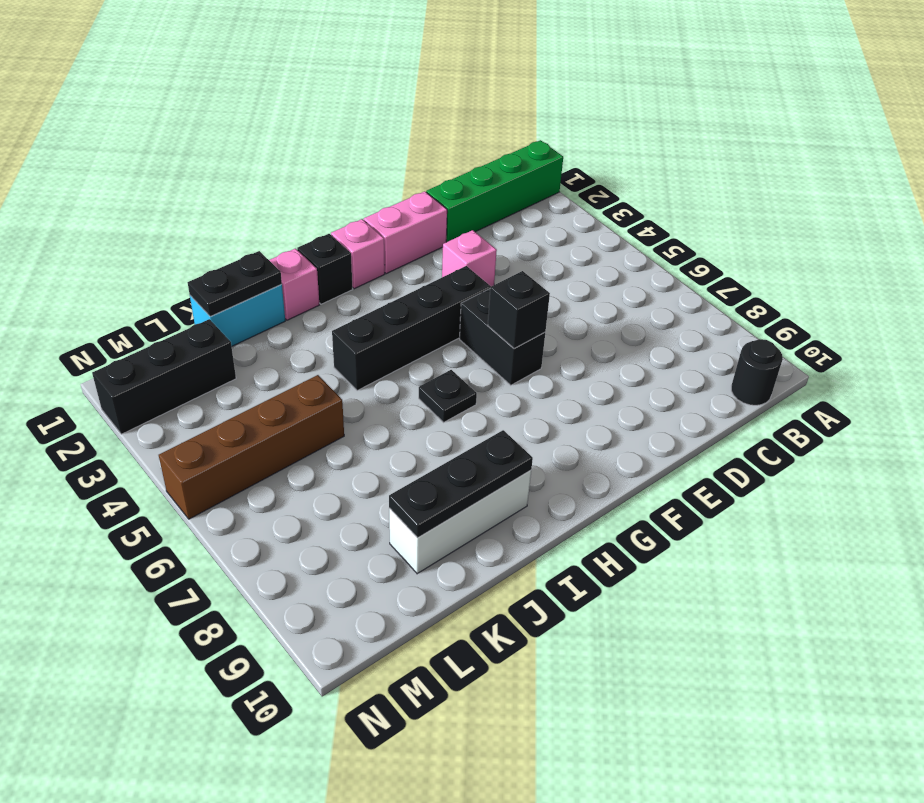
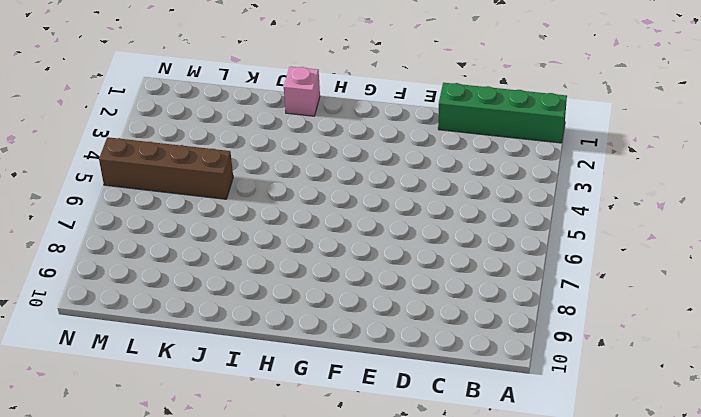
none -> black round brick B10 level 1
none -> pink brick E1:F1 level 1
none -> pink brick E3 level 1

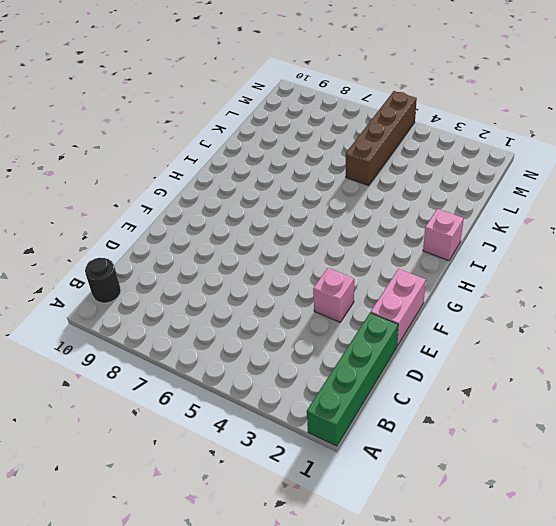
none -> black brick F4:I4 level 1
none -> black brick F5:F6 level 1
none -> pink brick G1 level 1

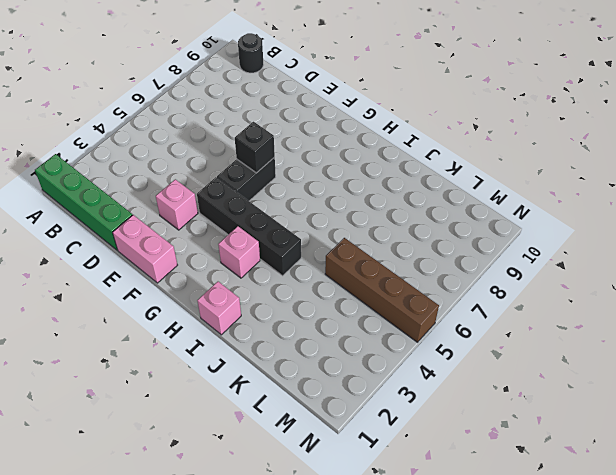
pink brick H3 level 1 -> pink brick G1 level 1
none -> black brick H1 level 1
none -> black plate H6 level 1
none -> white brick I9:K9 level 1

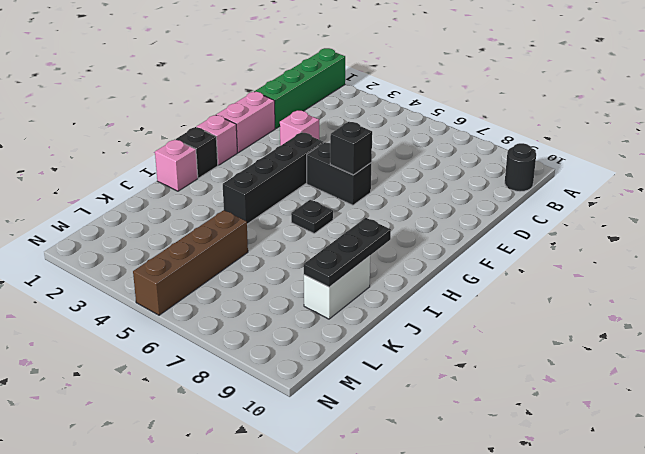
white brick J9:K9 level 1 -> white brick I9:K9 level 1
none -> cyan brick J1:K1 level 1
none -> black brick L2:N2 level 1
none -> black plate J1:K1 level 2

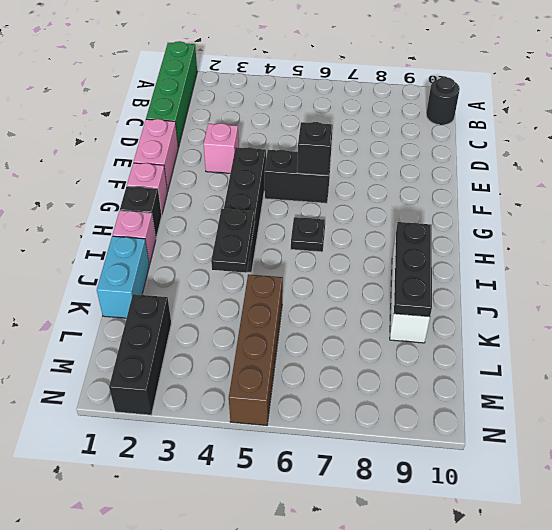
black plate I4:J4 level 2 -> black plate J1:K1 level 2

